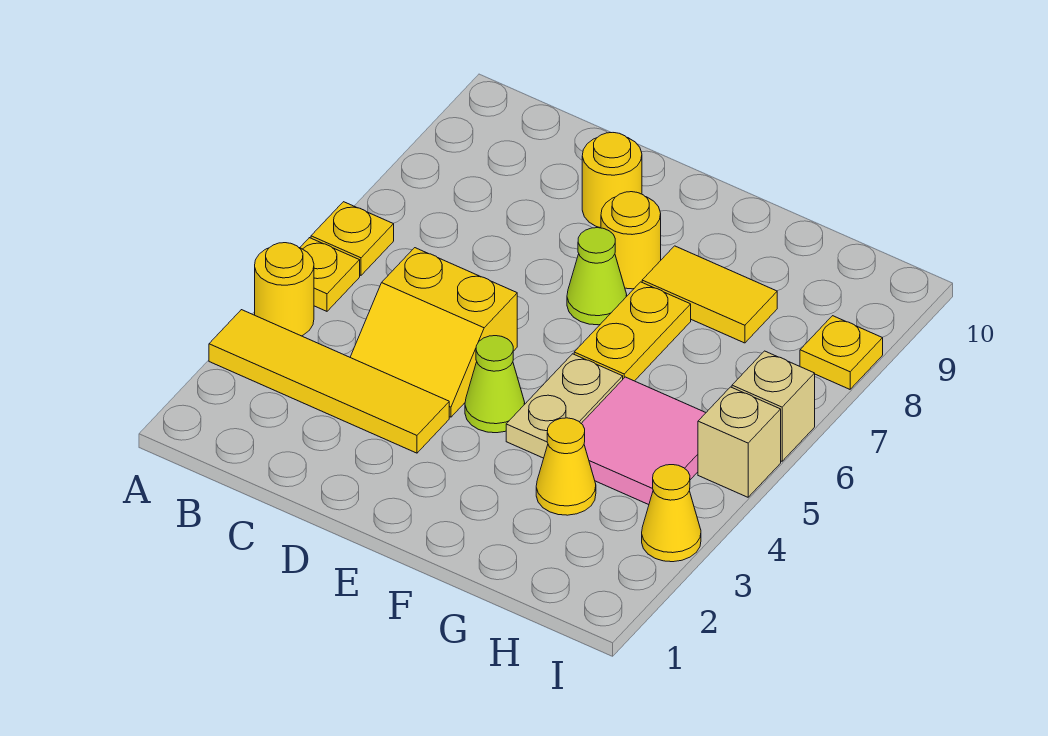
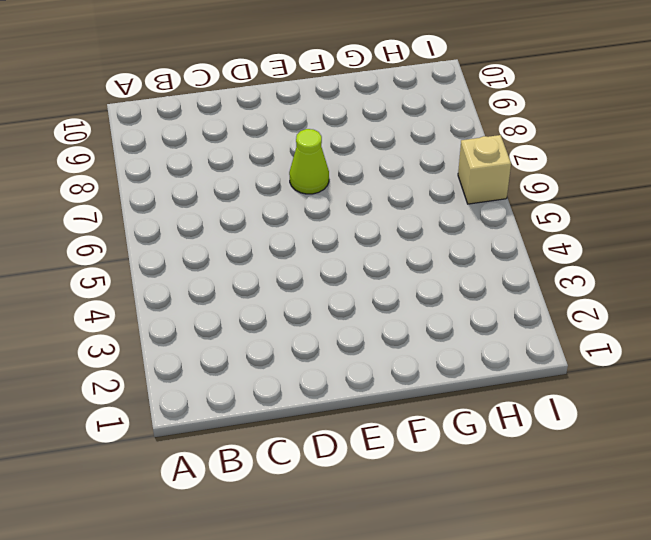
none -> yellow tile A3:D3 level 1
none -> yellow round brick A4 level 1
none -> yellow plate A5 level 1

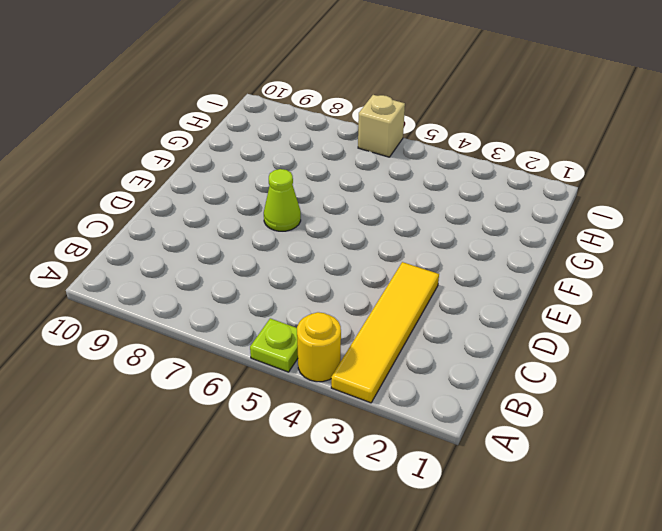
lime plate A5 level 1 -> yellow plate A5 level 1
none -> yellow plate A6 level 1
none -> yellow slope C4:D5 level 1 top 5
none -> yellow round brick D9 level 1

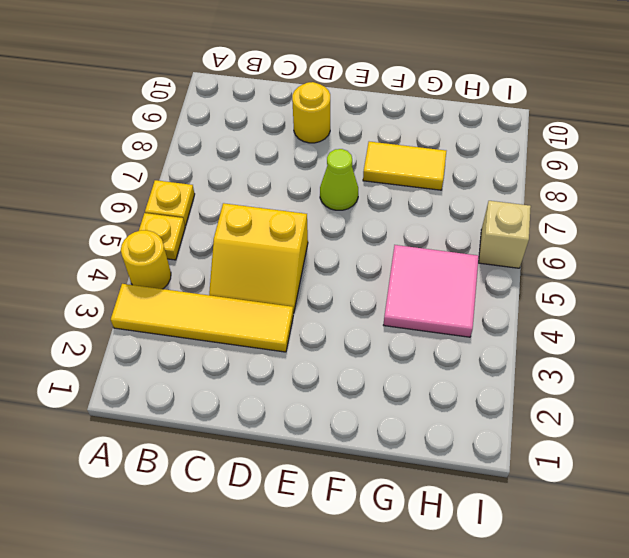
none -> lime cone E4 level 1
none -> yellow round brick E8 level 1
none -> tan plate F4:F5 level 1

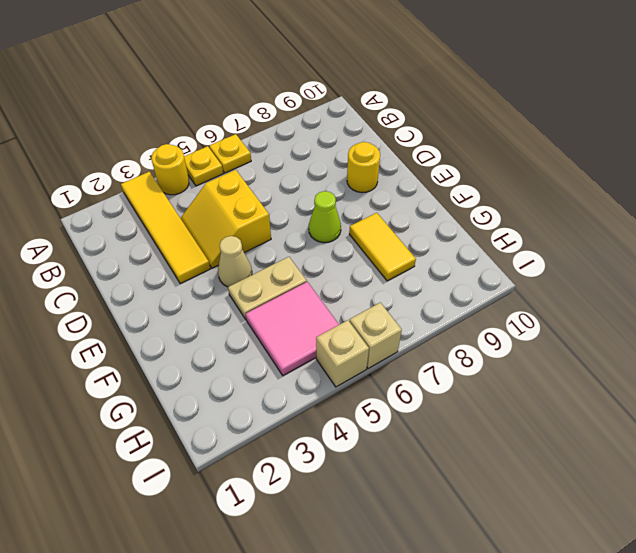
tan cone E4 level 1 -> lime cone E4 level 1
none -> yellow round brick E8 level 1
none -> yellow plate F6:F7 level 1
none -> yellow cone G3 level 1

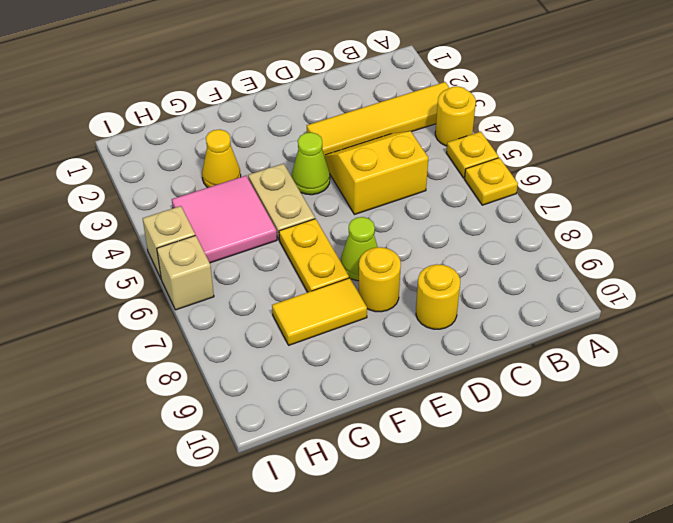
none -> yellow cone I3 level 1
none -> yellow plate I8 level 1

